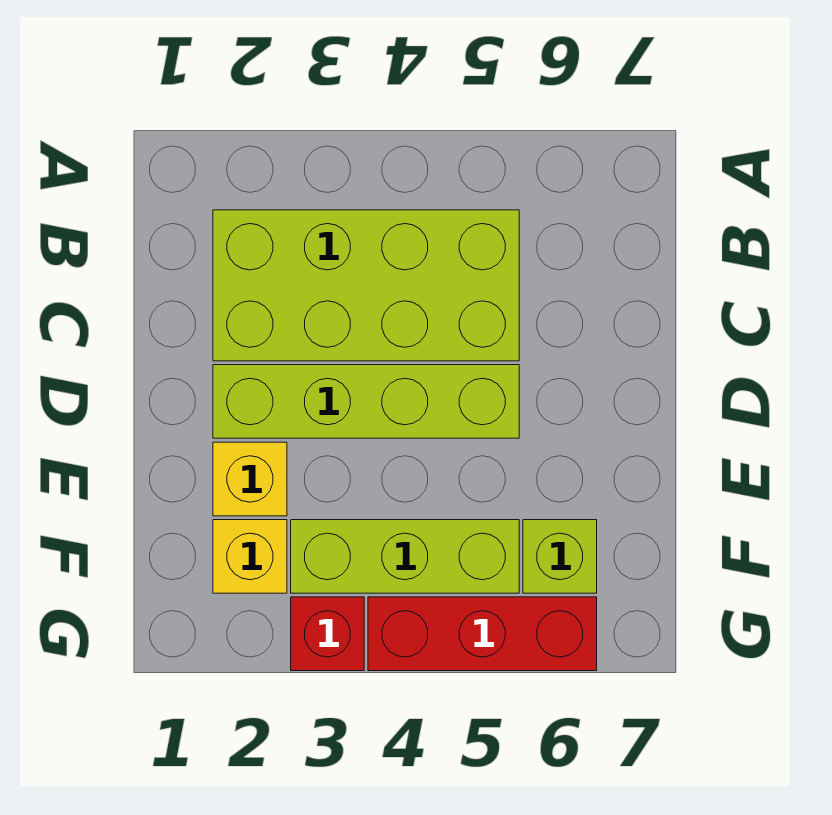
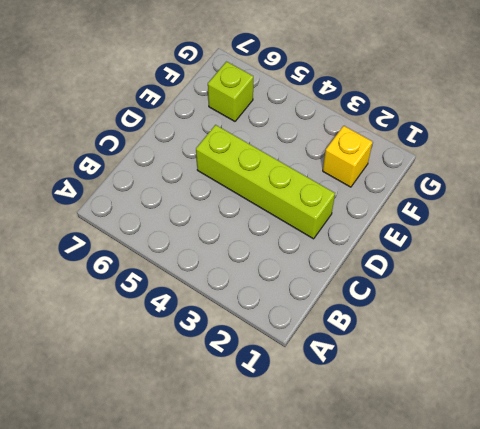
none -> lime brick B2:C5 level 1
none -> yellow brick E2 level 1

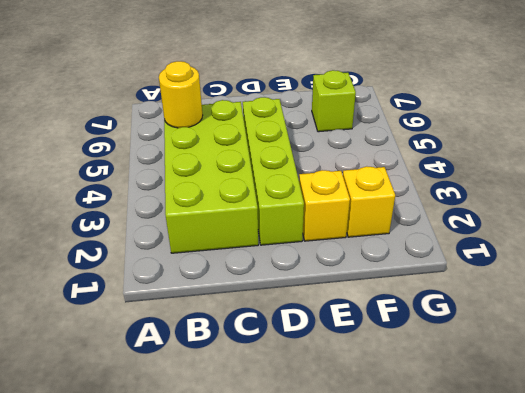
yellow round brick B5 level 2 -> none
none -> lime brick F3:F5 level 1
none -> red brick G3 level 1

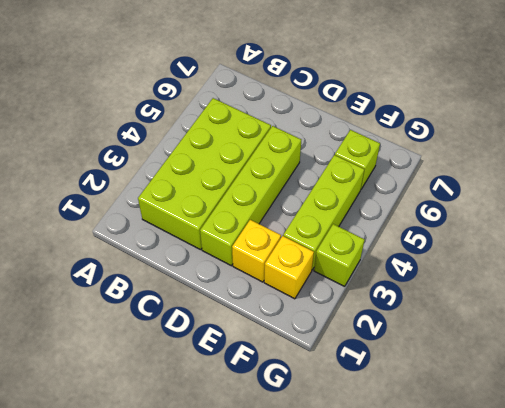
lime brick G3 level 1 -> red brick G3 level 1
none -> red brick G4:G6 level 1

